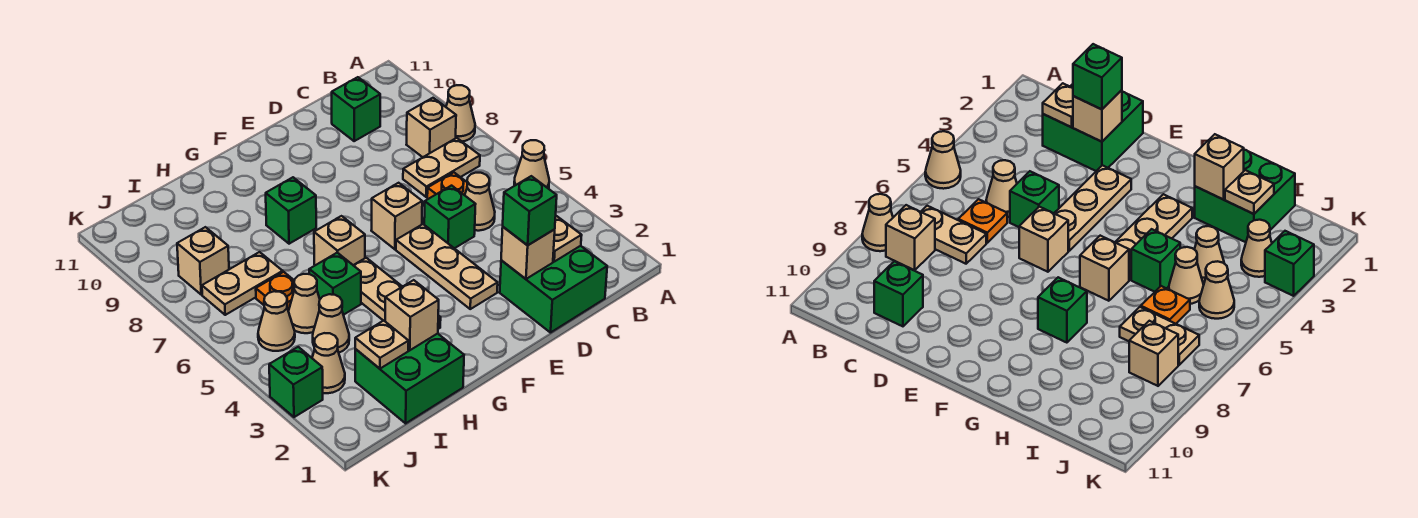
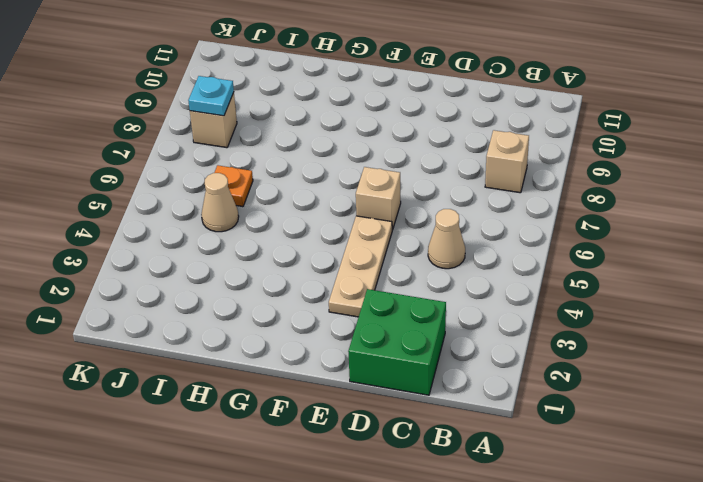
cyan plate J8 level 2 -> none
none -> tan cone A5 level 1
none -> tan cone A8 level 1
none -> tan plate B7:C7 level 1

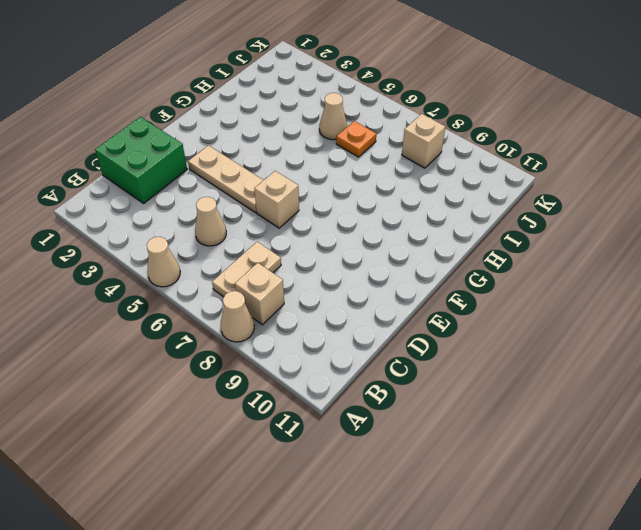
none -> orange plate C6 level 1
none -> green brick C10 level 1
none -> green brick D5 level 1

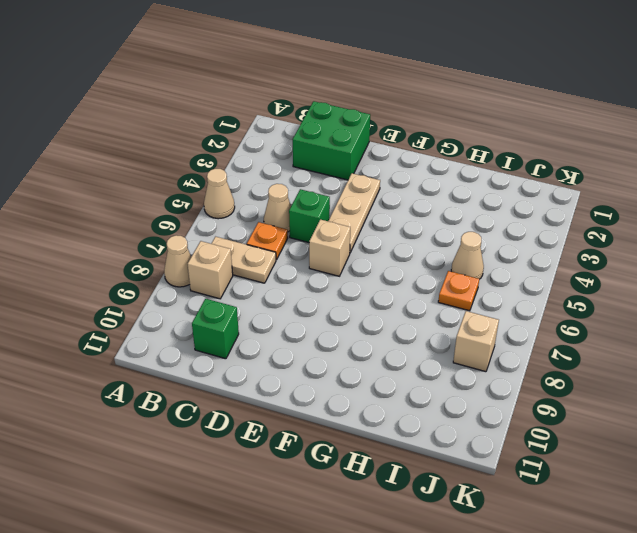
none -> tan plate G3:G5 level 1
none -> tan brick G6 level 1
none -> green brick G8 level 1

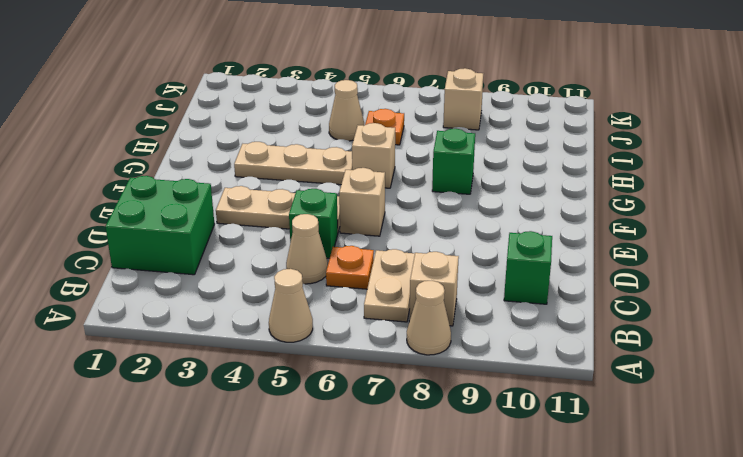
none -> green brick H1:I2 level 1
none -> green brick H5 level 1
none -> tan cone I4 level 1

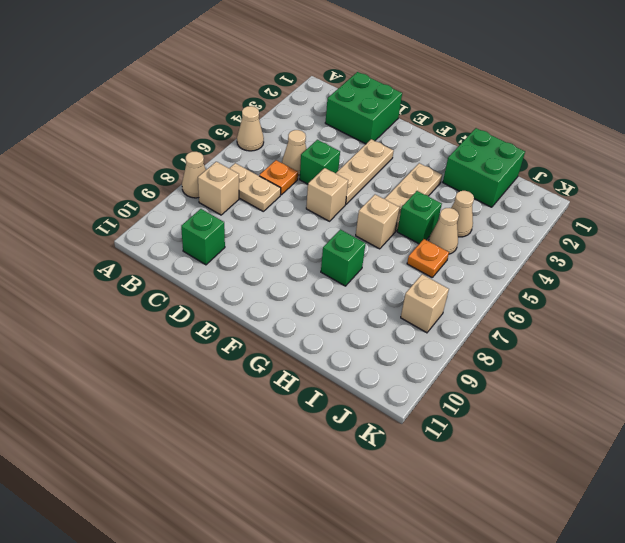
none -> tan plate I7:J7 level 1
none -> tan cone J3 level 1
none -> tan cone J5 level 1

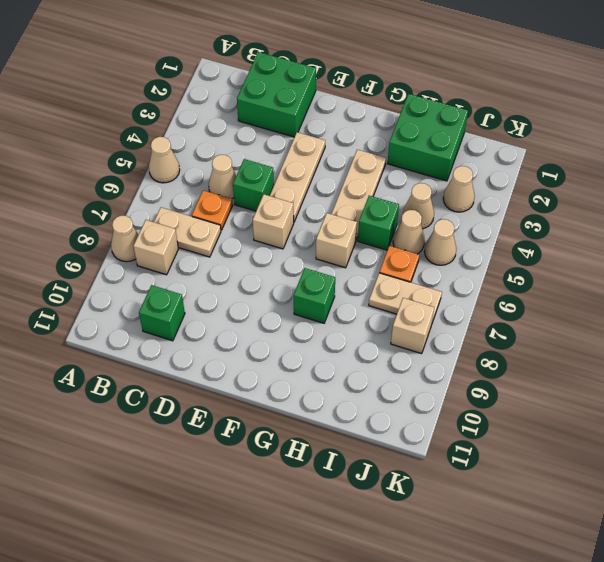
none -> green brick K3 level 1
none -> tan plate C2 level 2
none -> tan brick D2 level 2

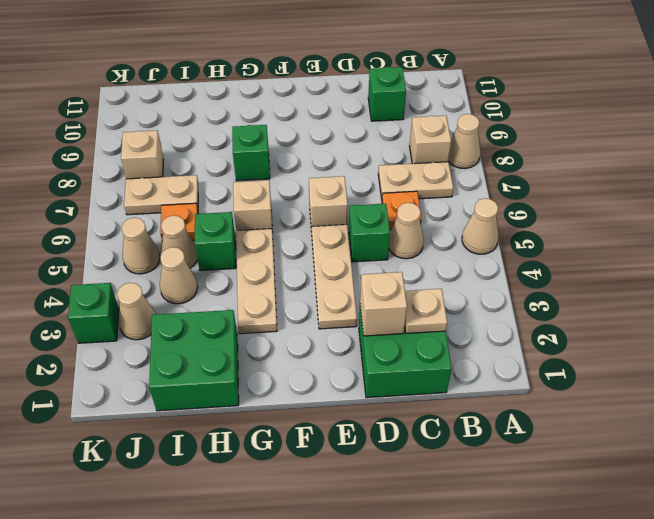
none -> tan brick H2 level 2
none -> tan plate I2 level 2
none -> green brick D2 level 3

